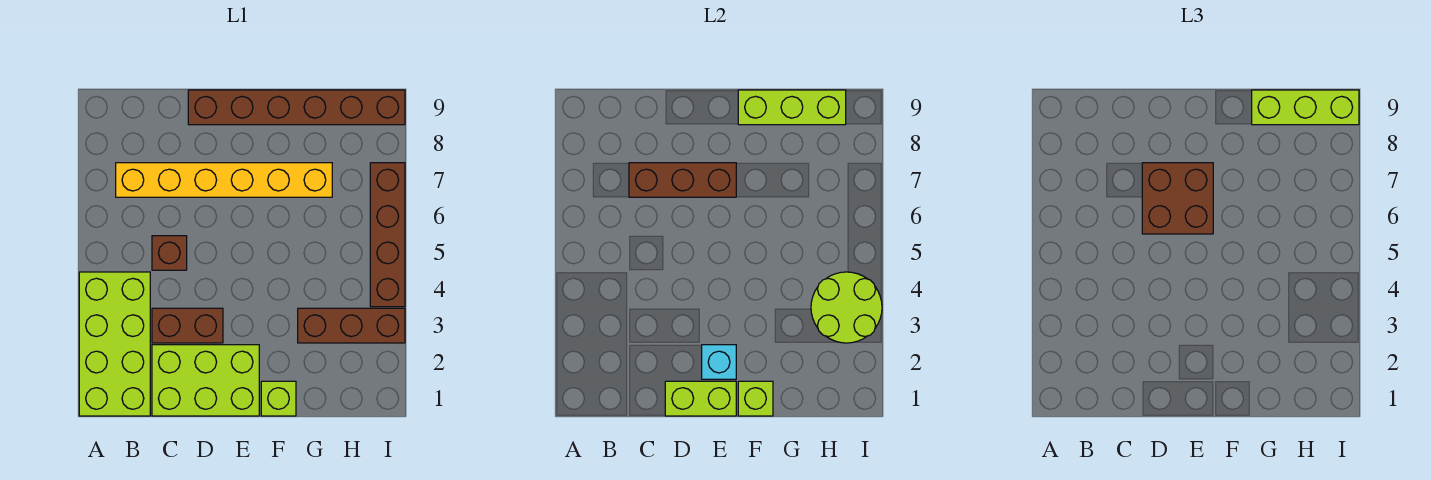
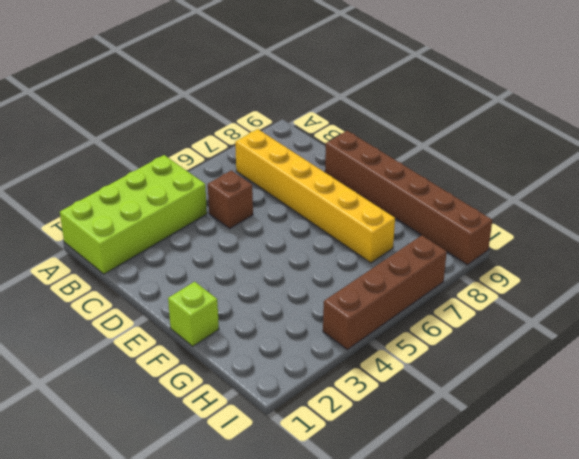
none -> lime brick C1:E2 level 1
none -> brown brick C3:D3 level 1
none -> brown brick G3:I3 level 1

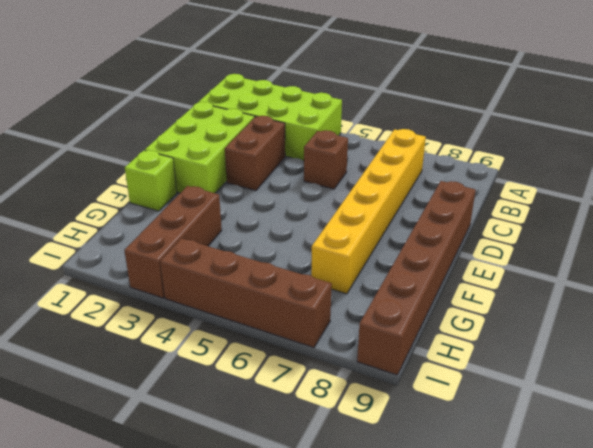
none -> brown brick C7:E7 level 2
none -> lime brick D1:E1 level 2
none -> cyan brick E2 level 2

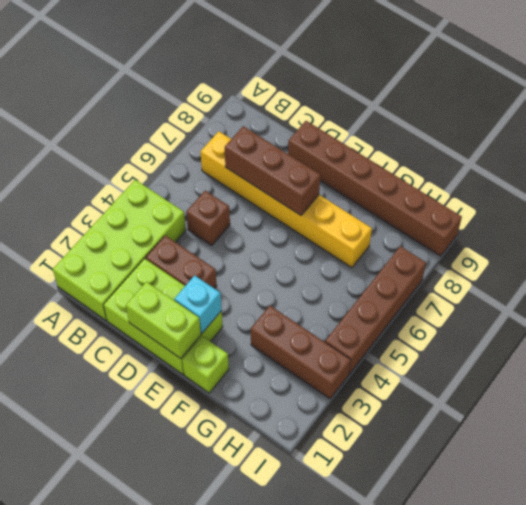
none -> lime brick F1 level 2
none -> lime brick F9:H9 level 2
none -> lime round brick H3:I4 level 2

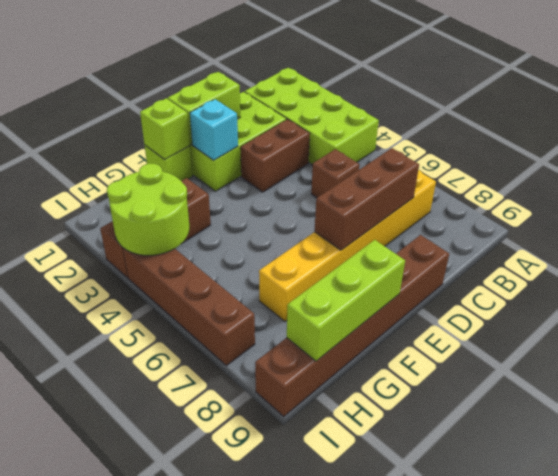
none -> brown brick D6:E7 level 3
none -> lime brick G9:I9 level 3

